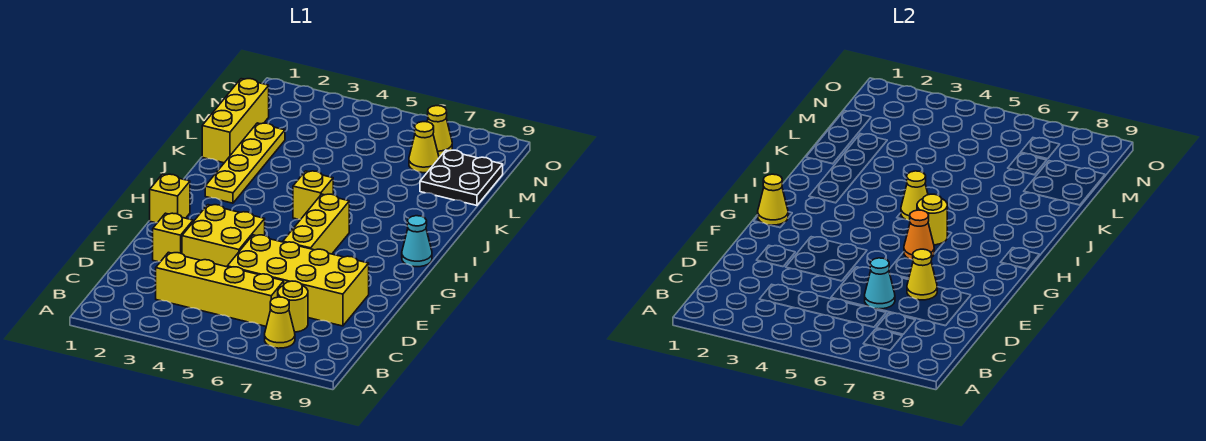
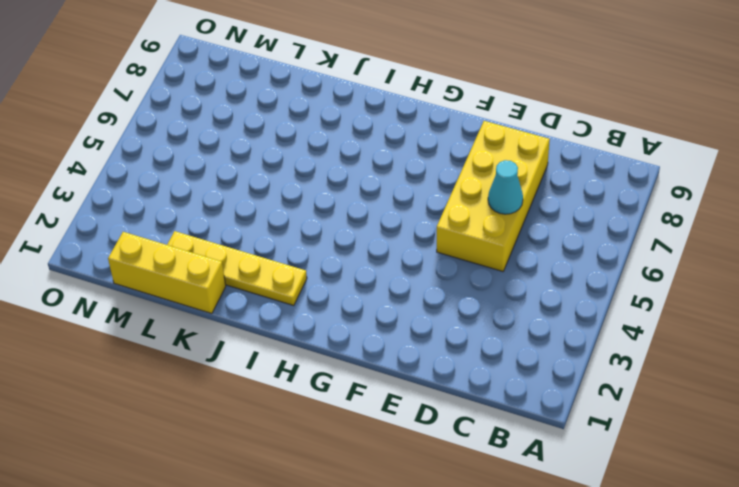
none -> yellow cone B7 level 1
none -> yellow brick C3:C6 level 1
none -> yellow round brick C7 level 1

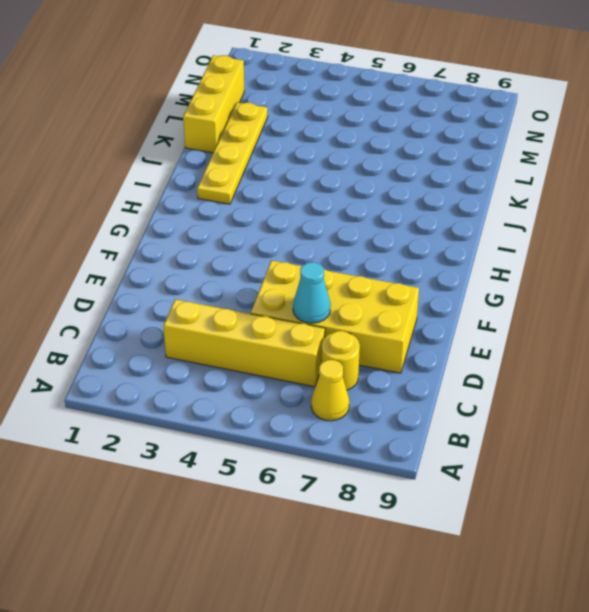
none -> yellow brick E2 level 1
none -> yellow brick E3:F4 level 1
none -> yellow brick F6:H6 level 1

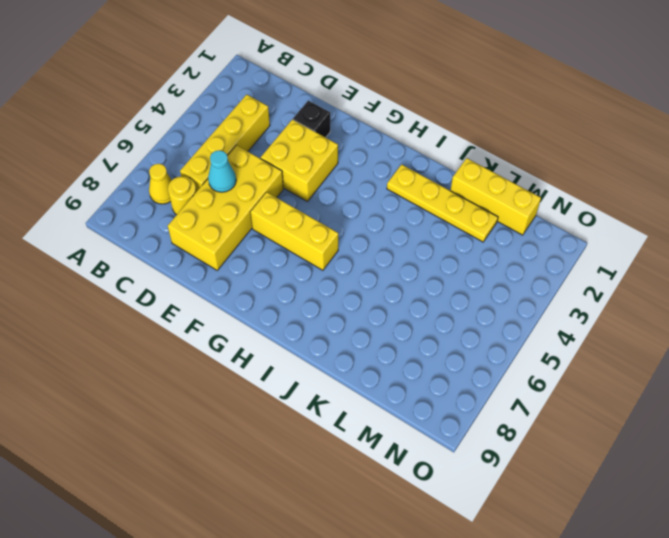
black brick E2 level 1 -> yellow brick E2 level 1
none -> yellow brick G1 level 1
none -> cyan cone H9 level 1
none -> yellow brick I5 level 1

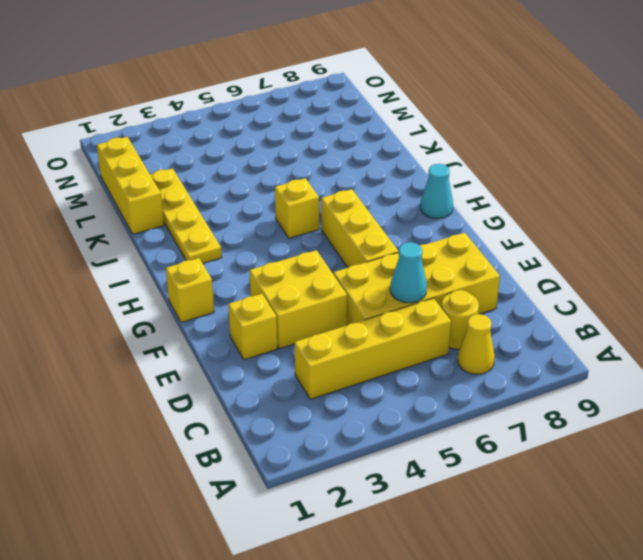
none -> black plate L8:M9 level 1
none -> yellow cone M7 level 1
none -> yellow cone N7 level 1

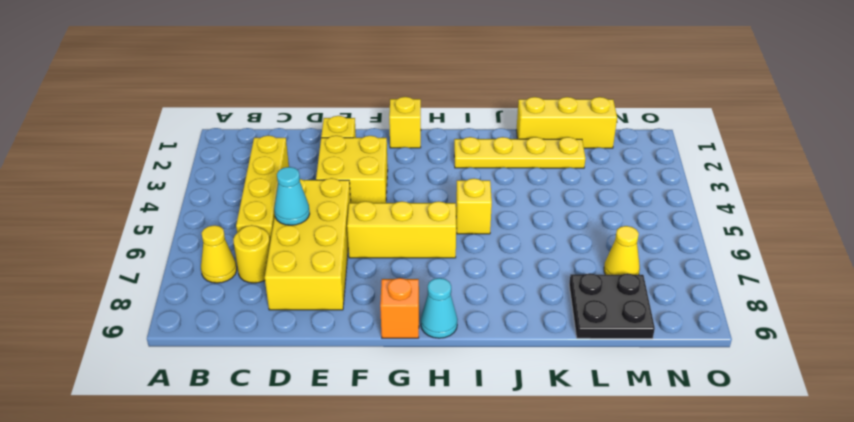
orange brick G9 level 1 -> none
none -> yellow cone N7 level 1
none -> yellow cone E7 level 2
none -> yellow cone G1 level 2

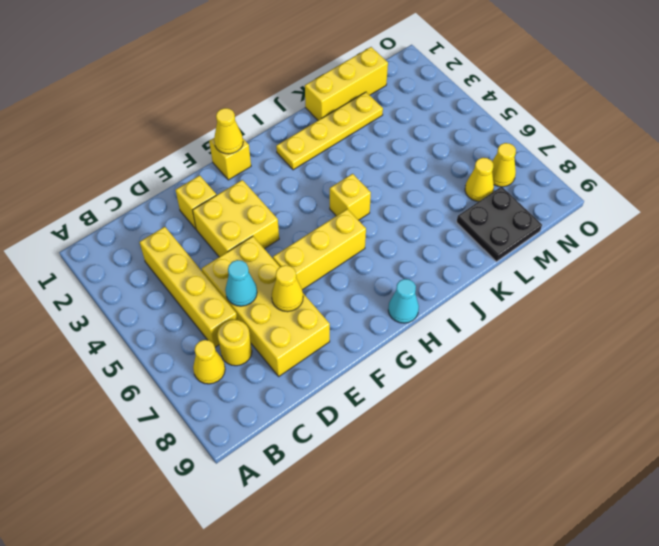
none -> orange cone G6 level 2
none -> yellow round brick H6 level 2
none -> yellow cone I5 level 2

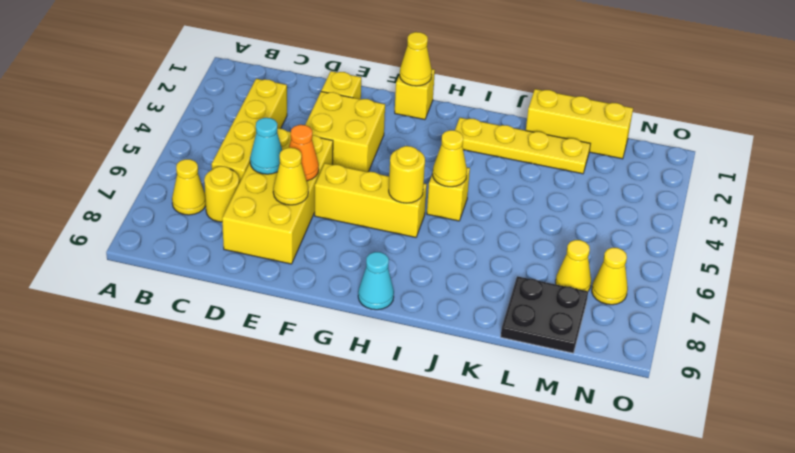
orange cone E6 level 2 -> orange cone G6 level 2

